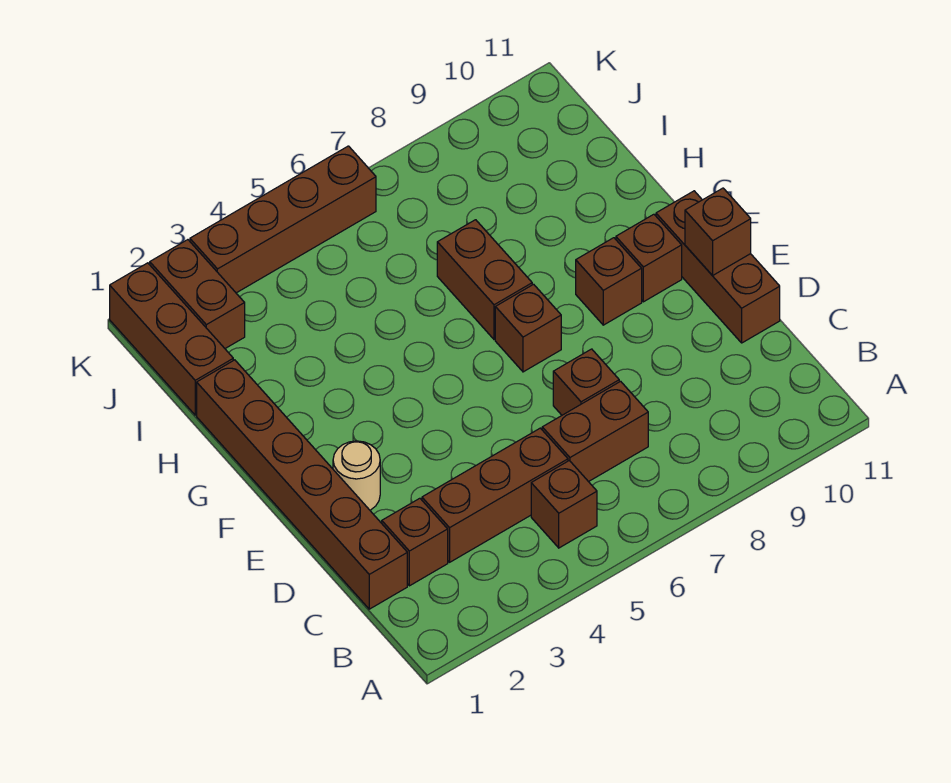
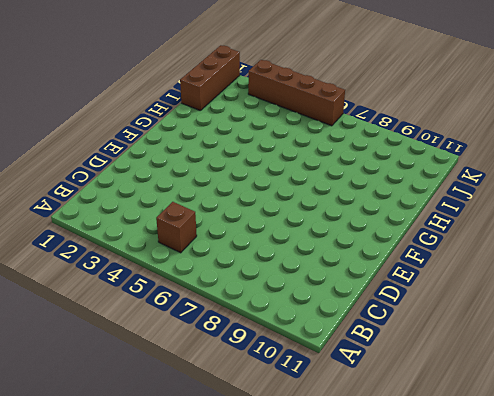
none -> brown brick C1:H1 level 1
none -> brown brick C2 level 1
none -> brown brick C3:C5 level 1

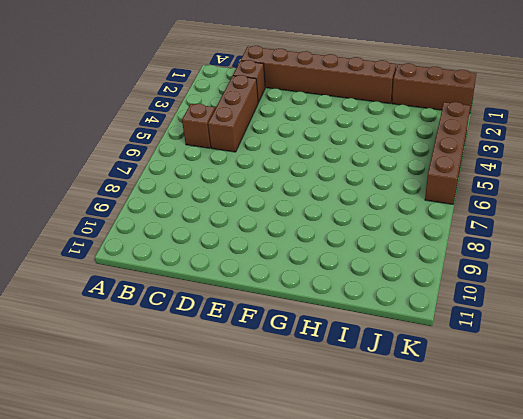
none -> brown brick C6:C7 level 1
none -> brown brick D7 level 1
none -> brown brick D11:F11 level 1

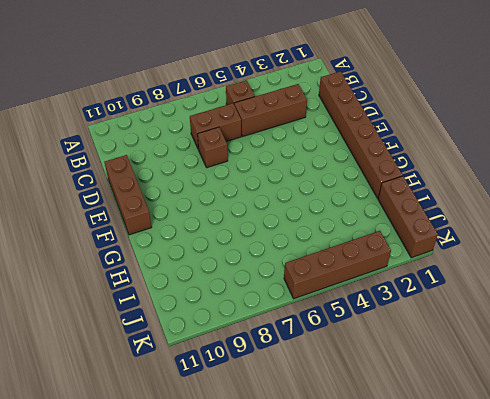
none -> brown brick C2 level 1
none -> tan round brick E2 level 1
none -> brown brick F7 level 1

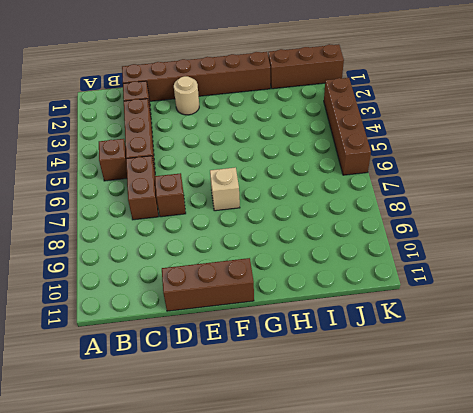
tan brick F7 level 1 -> brown brick F7 level 1
none -> brown brick F9 level 1
none -> brown brick F10 level 1
none -> brown brick G7:H7 level 1

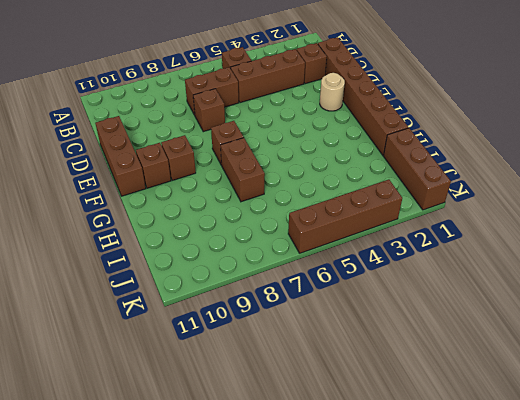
none -> brown brick J2:K2 level 1
none -> brown brick E11 level 2

